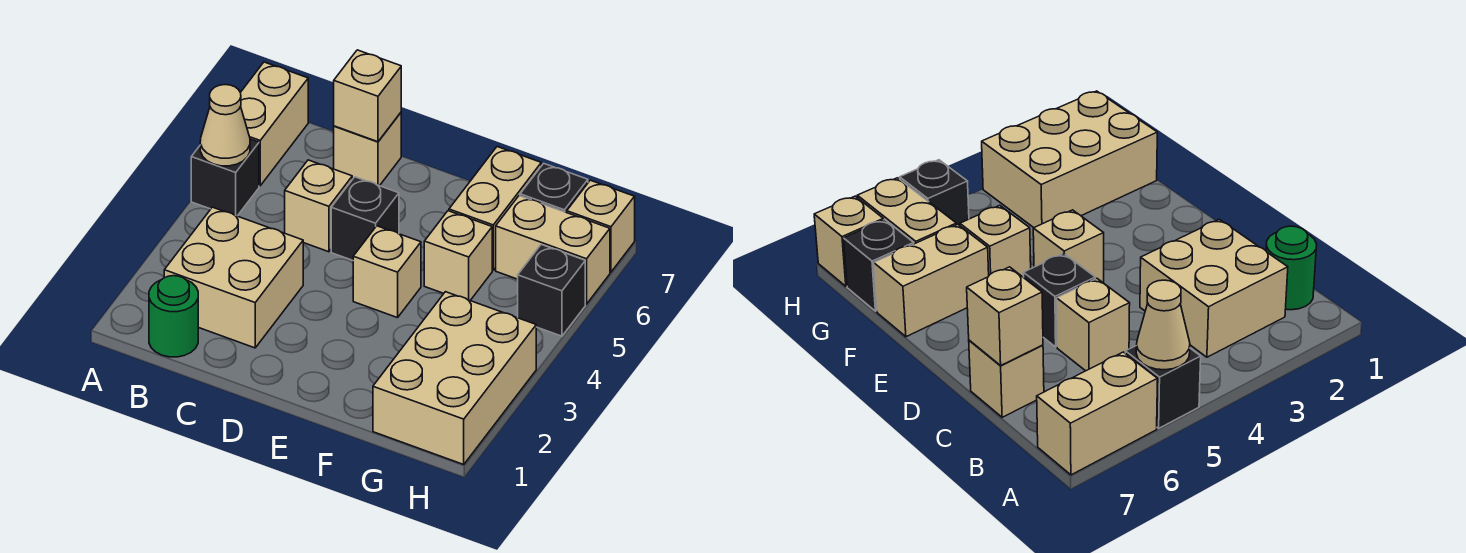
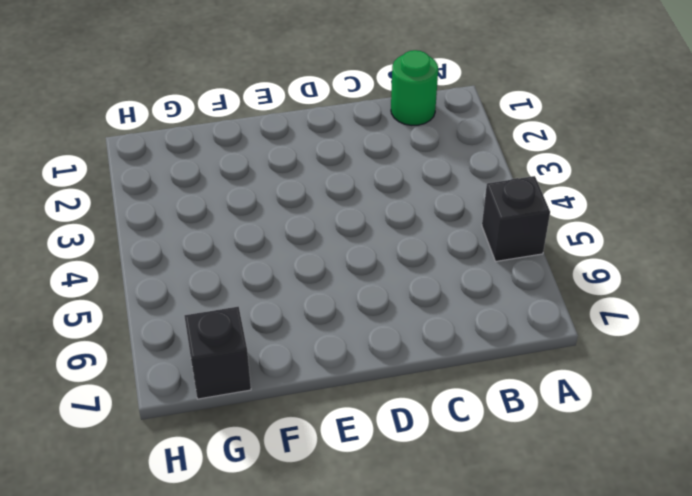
none -> tan brick A6:A7 level 1
none -> tan brick B2:C3 level 1
none -> tan brick C5 level 1

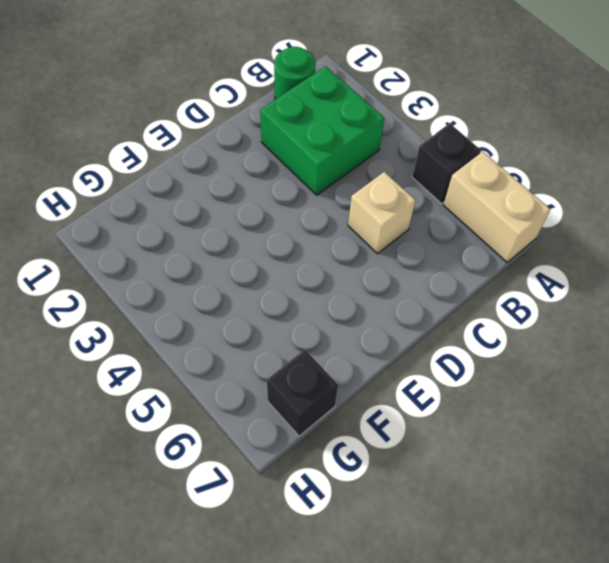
green brick B2:C3 level 1 -> tan brick B2:C3 level 1
none -> tan brick C7 level 1
none -> black brick D5 level 1
none -> tan brick E4 level 1

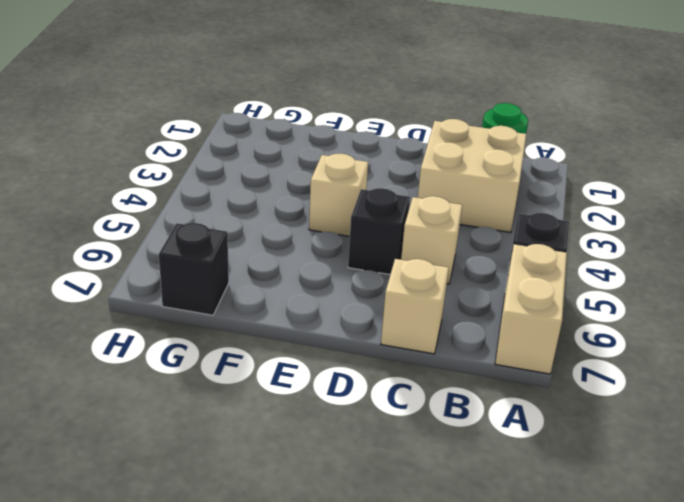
none -> tan brick F5 level 1
none -> tan brick F6:F7 level 1
none -> tan brick G1:H3 level 1

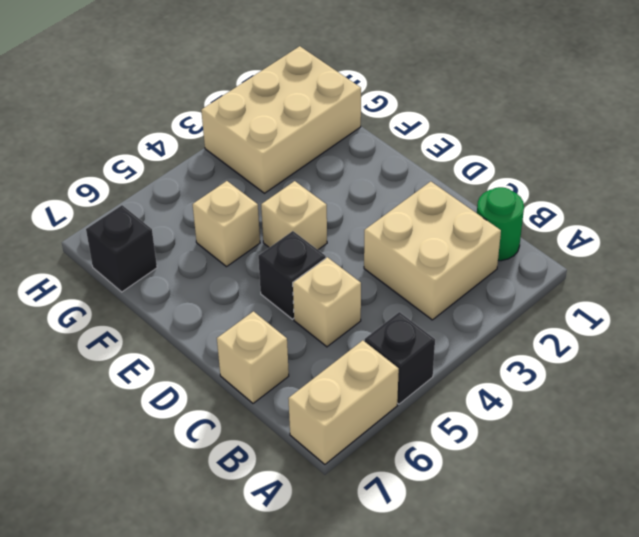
none -> tan brick F6:F7 level 1
none -> tan brick G6:H6 level 1
none -> black brick H5 level 1

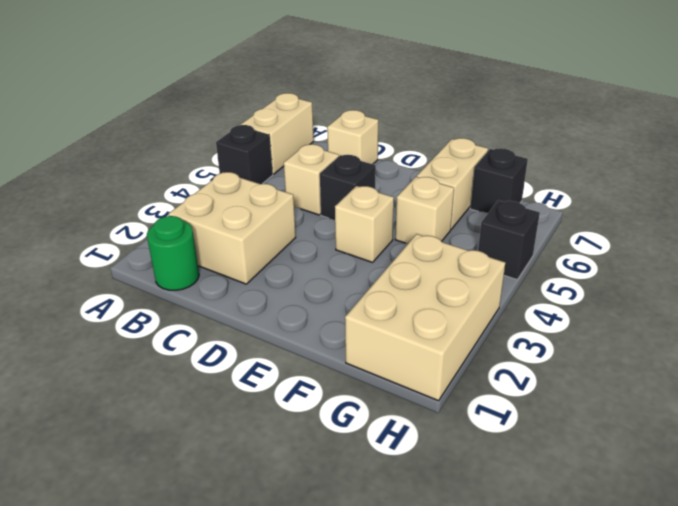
none -> tan brick G6:H6 level 1
none -> tan brick H7 level 1
none -> tan cone A5 level 2

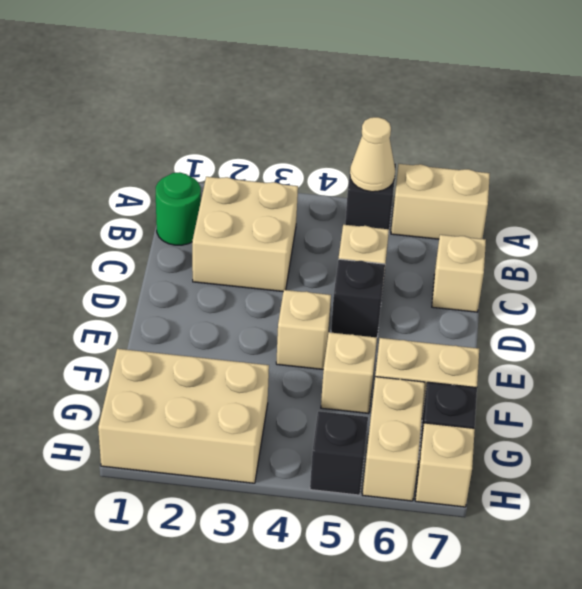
none -> tan brick C7 level 2

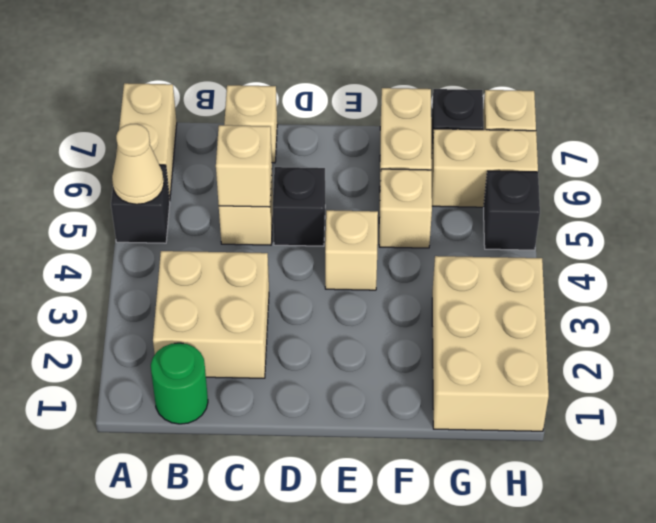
tan brick C5 level 2 -> tan brick C7 level 2

